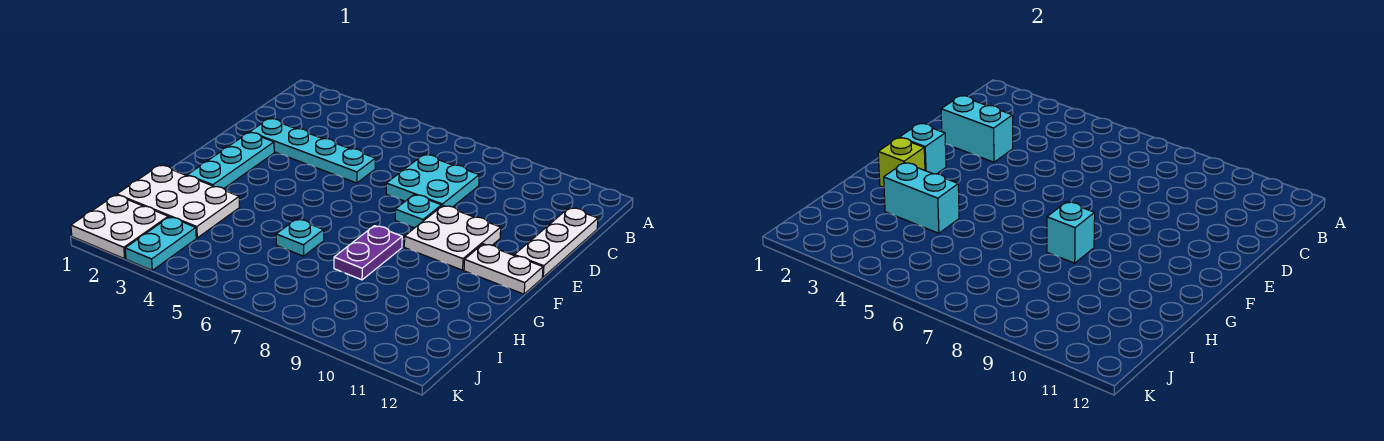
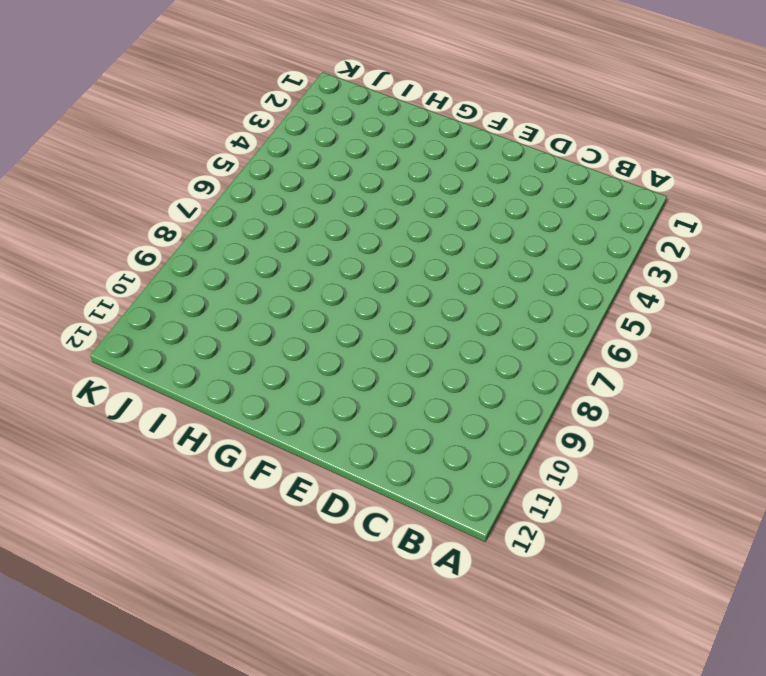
none -> cyan plate C7:D8 level 1
none -> white plate C12:E12 level 1
none -> cyan plate D2:D5 level 1

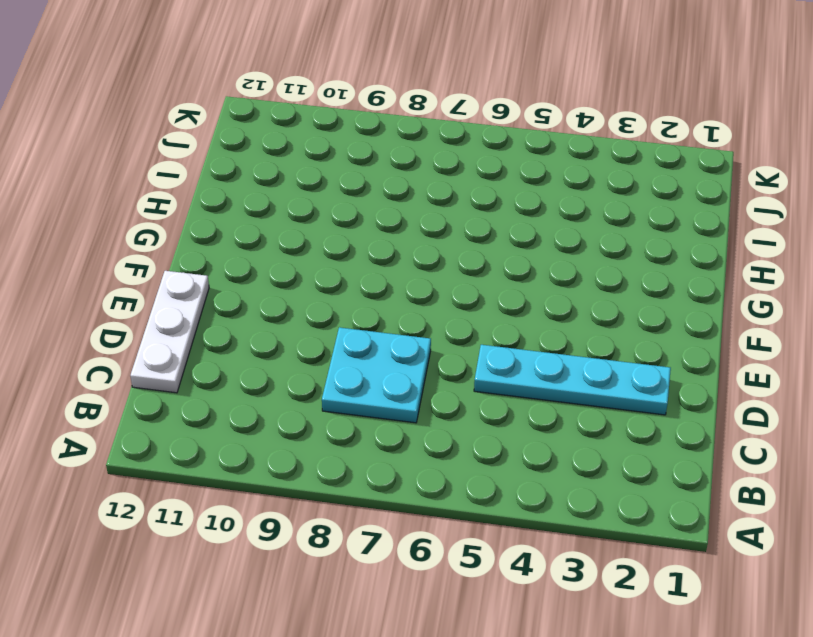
none -> cyan plate E2:G2 level 1
none -> cyan plate E8 level 1
none -> white plate E9:F10 level 1

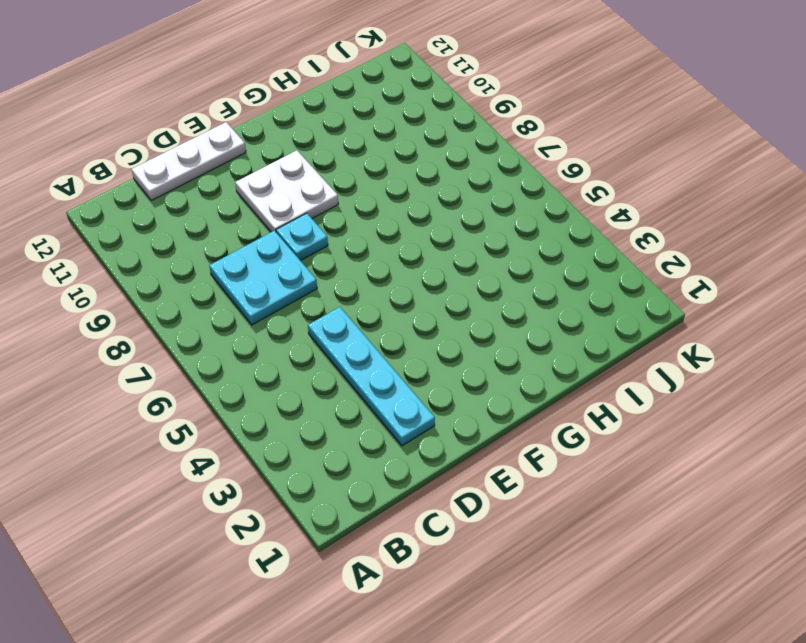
none -> cyan plate E2:G2 level 1
none -> white plate F11:F12 level 1
none -> purple plate G8:H8 level 1

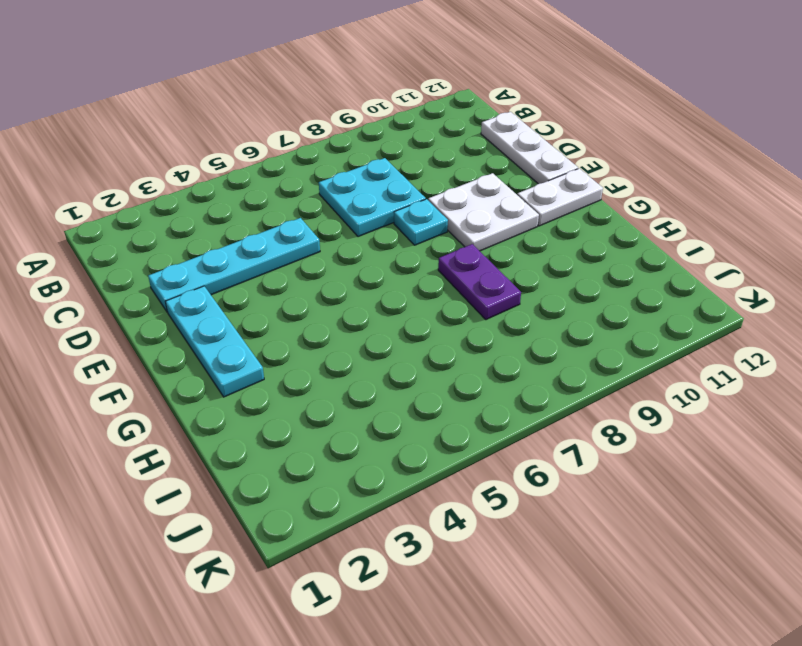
none -> white plate H1:I3 level 1
none -> cyan plate H6 level 1
none -> white plate J1:K2 level 1

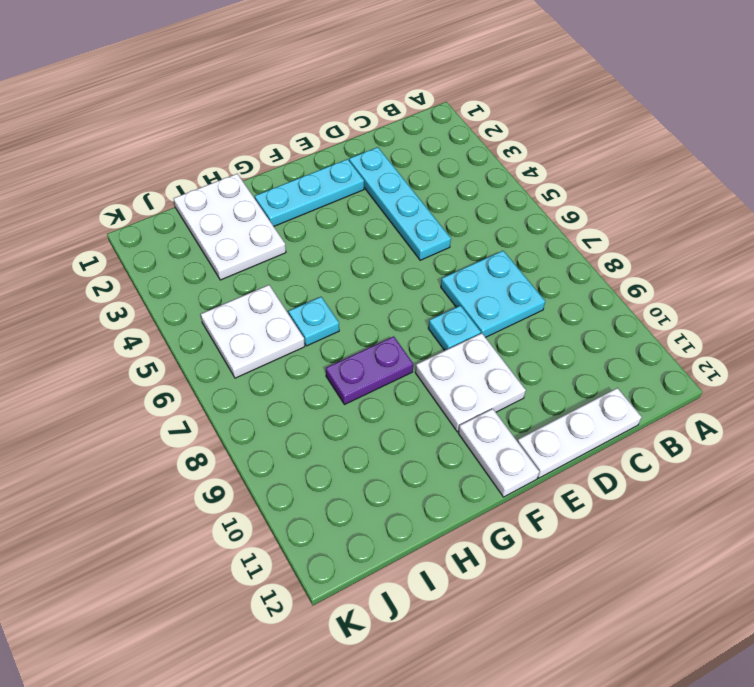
white plate I5:J6 level 1 -> white plate J1:K2 level 1
none -> cyan plate J3:K3 level 1
none -> cyan brick D2:D3 level 2
none -> cyan brick F2 level 2

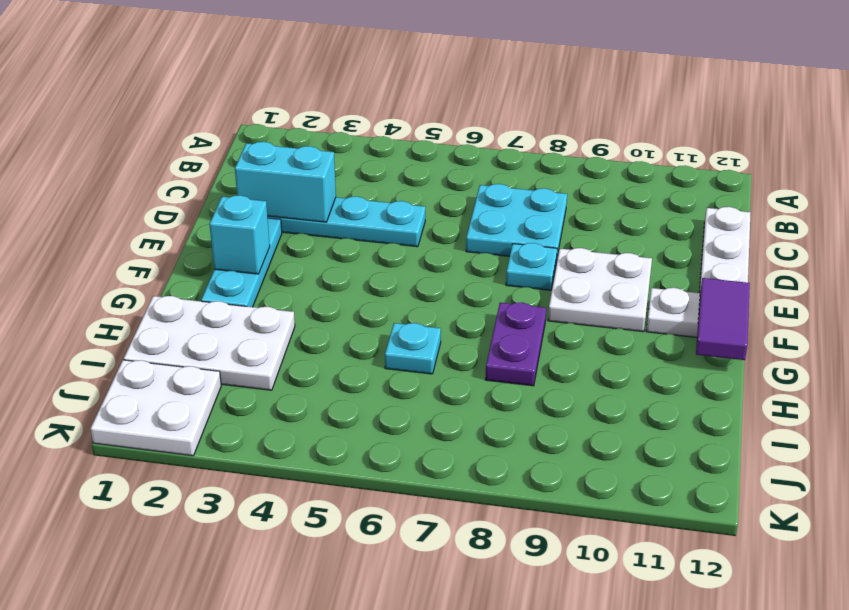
purple tile F12:G12 level 2 -> none
none -> cyan plate J3:K3 level 1
none -> lime brick G2 level 2
none -> cyan brick G8 level 2

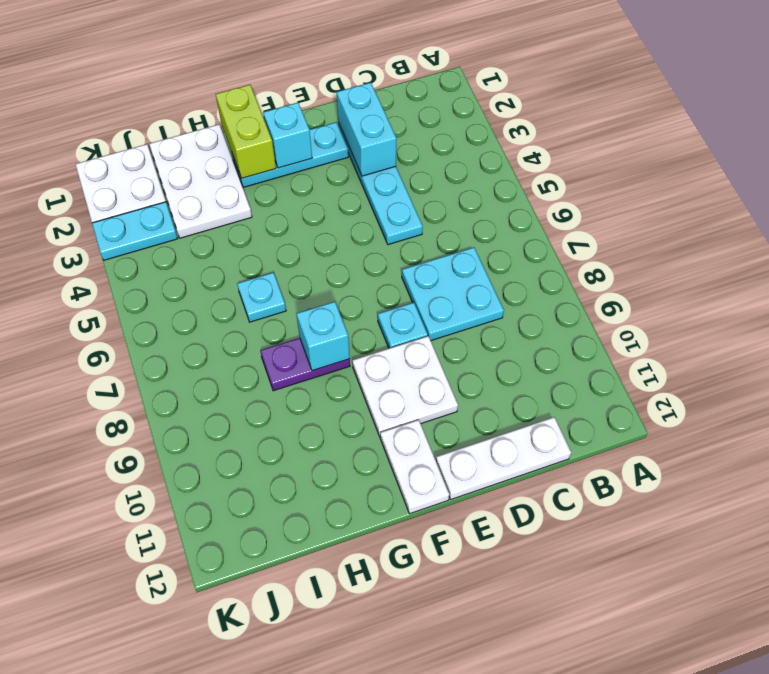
lime brick G1:G2 level 2 -> lime brick G2 level 2
none -> cyan brick H3:H4 level 2

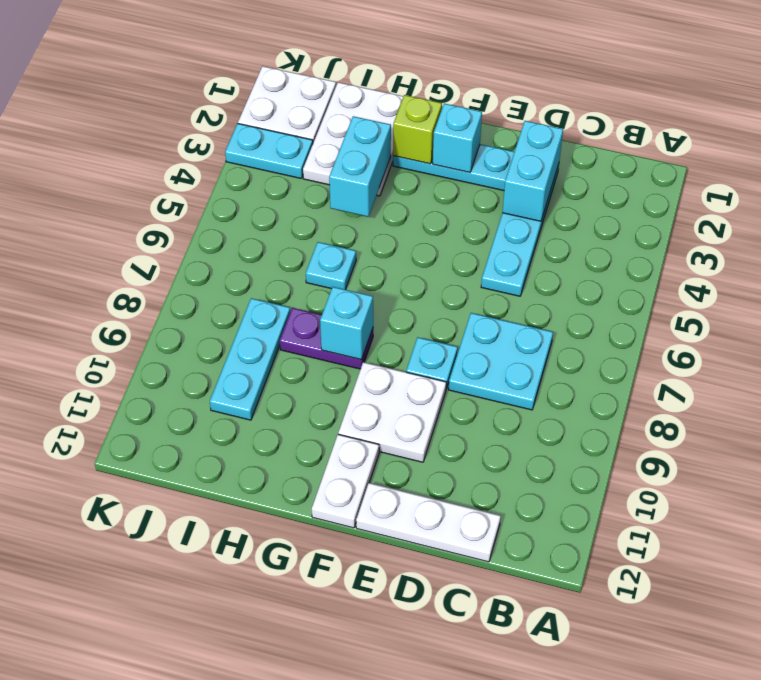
cyan plate I8:I10 level 1 -> none

